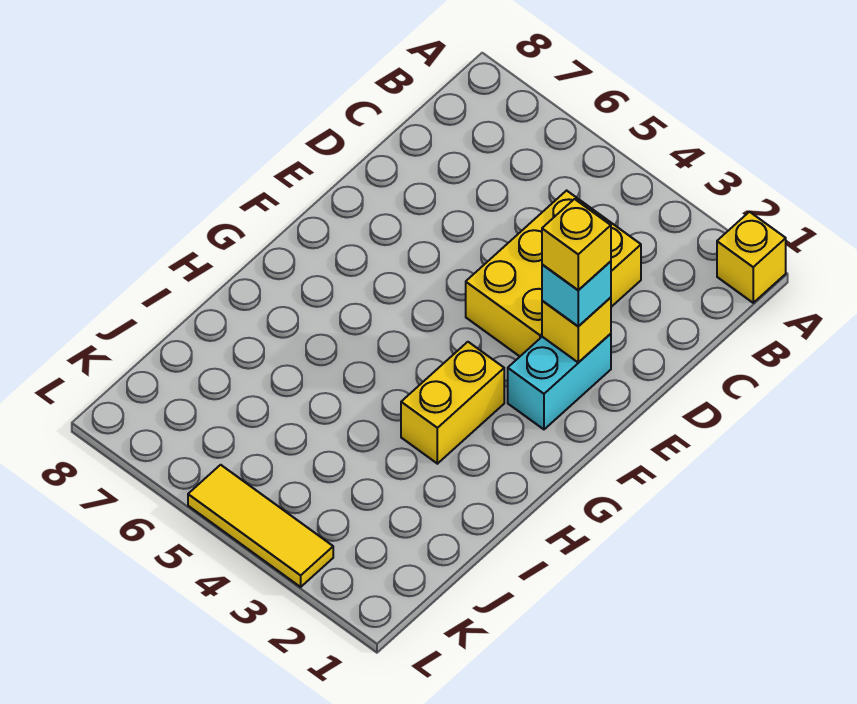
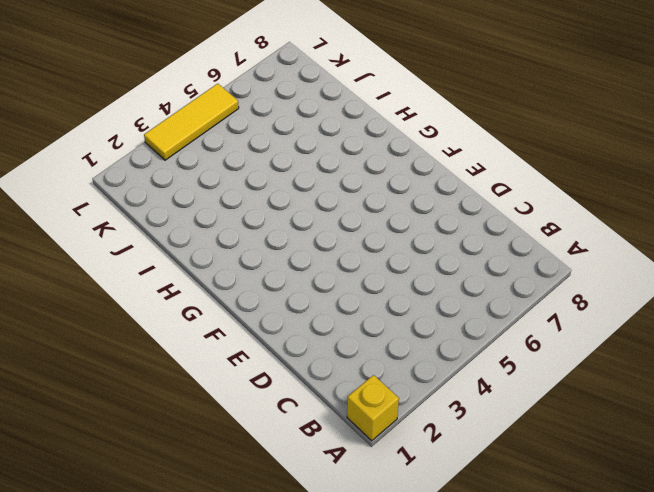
none -> yellow brick C3:E4 level 1
none -> cyan brick E2:F2 level 1

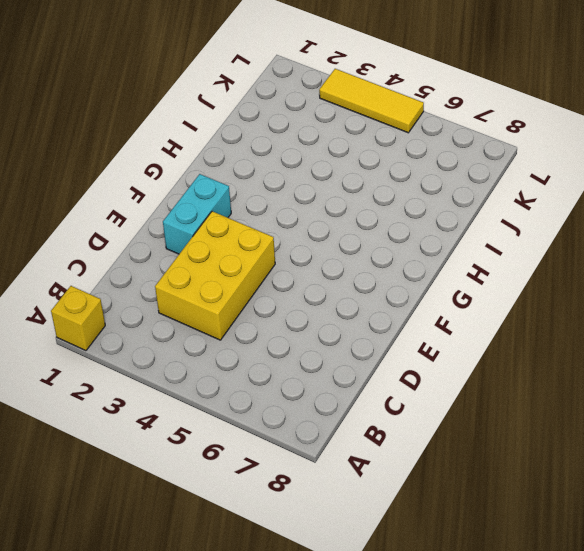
none -> yellow brick G3:H3 level 1
none -> yellow brick E2 level 2

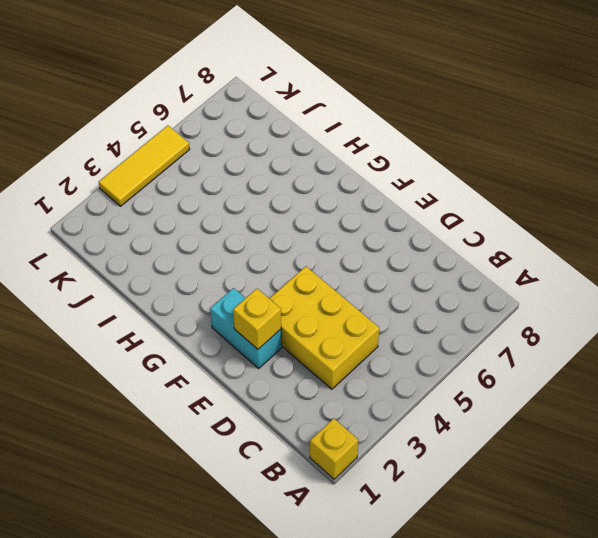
none -> yellow brick G3:H3 level 1
none -> cyan brick E2 level 3

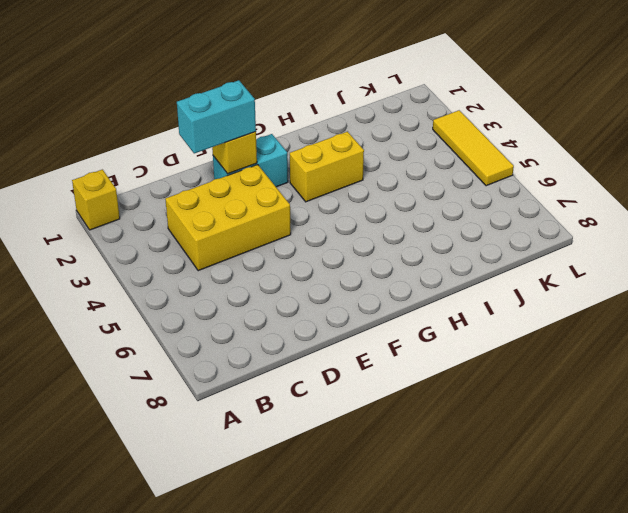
cyan brick D2:E2 level 3 -> cyan brick E2 level 3
none -> yellow brick E2 level 4

